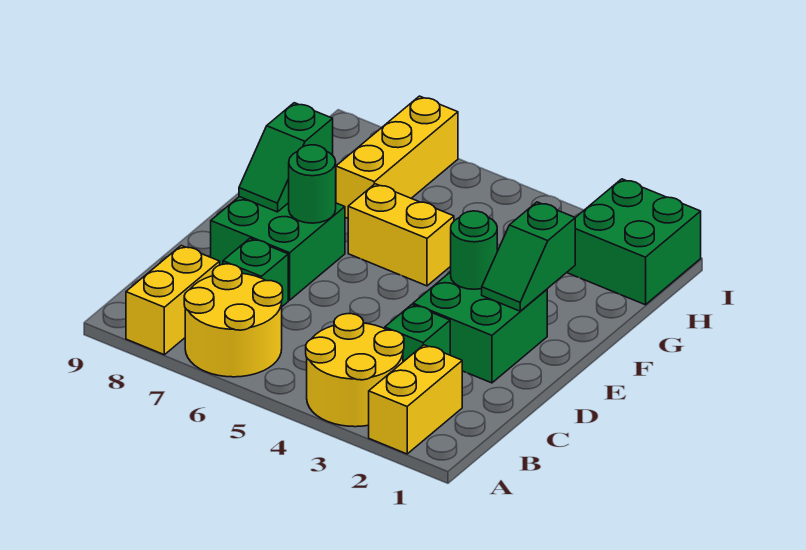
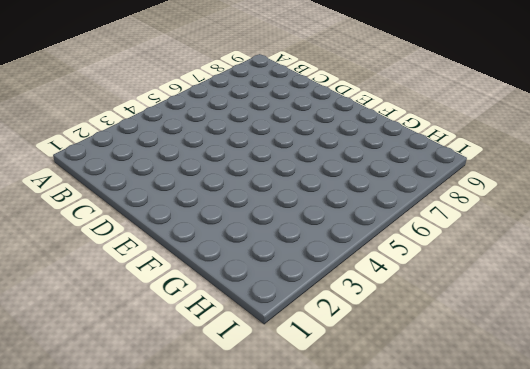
none -> yellow brick A2:B2 level 1
none -> yellow round brick A3:B4 level 1
none -> yellow round brick A6:B7 level 1

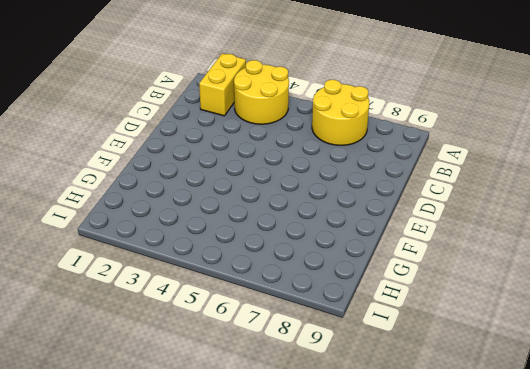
none -> yellow brick A8:B8 level 1
none -> green brick C3 level 1
none -> green brick C7 level 1

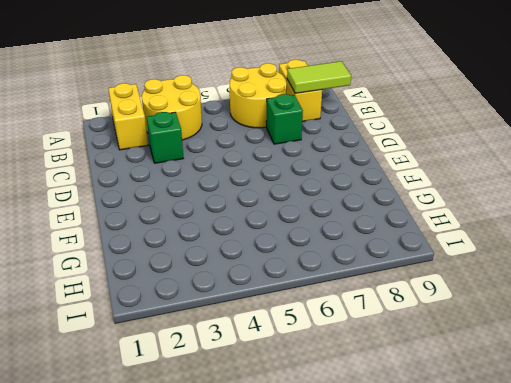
lime tile B8:B9 level 2 -> none
none -> green brick D2:E3 level 1
none -> green brick D7:E8 level 1
none -> yellow brick F5:F6 level 1

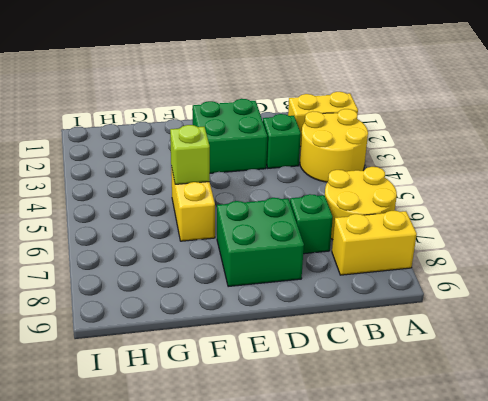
lime brick F5 level 2 -> none
none -> yellow brick G7:I7 level 1
none -> green brick H1:I2 level 1
none -> green slope E2:F2 level 2 top F

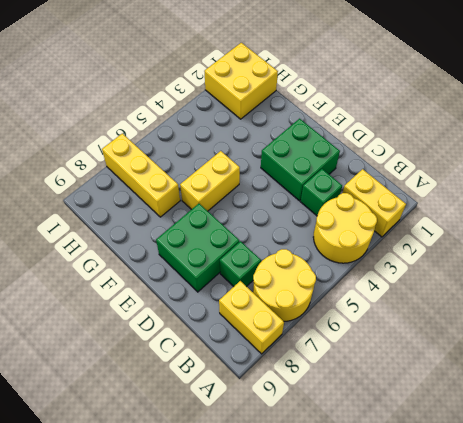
yellow brick H1:I2 level 1 -> green brick H1:I2 level 1
none -> green slope E2:F2 level 2 top F
none -> green round brick E3 level 2
none -> green round brick E7 level 2

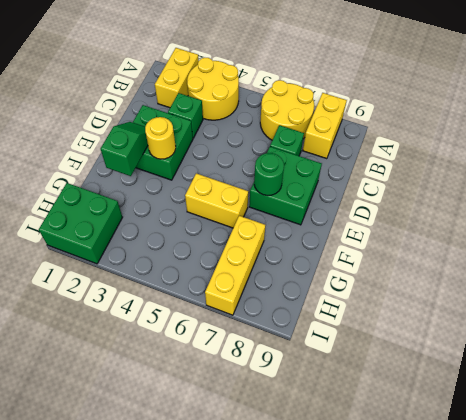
yellow round brick E3 level 2 -> green round brick E3 level 2
none -> green slope E8:F8 level 2 top F

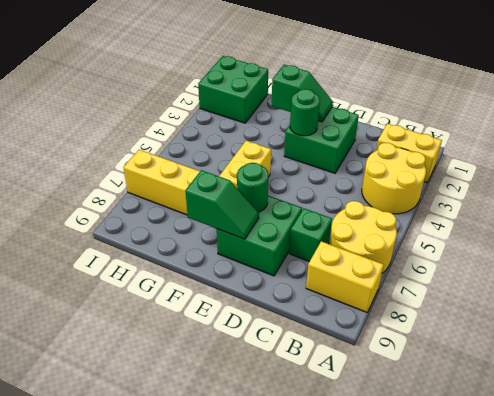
none -> green brick C3 level 1

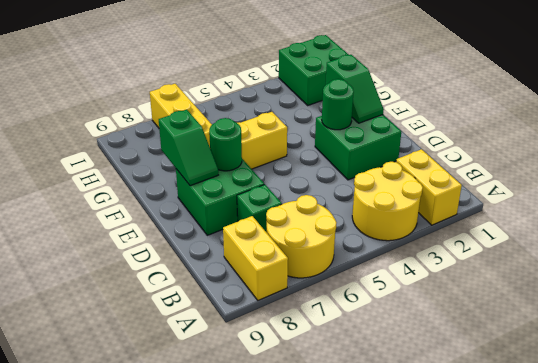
none -> green brick C3 level 1

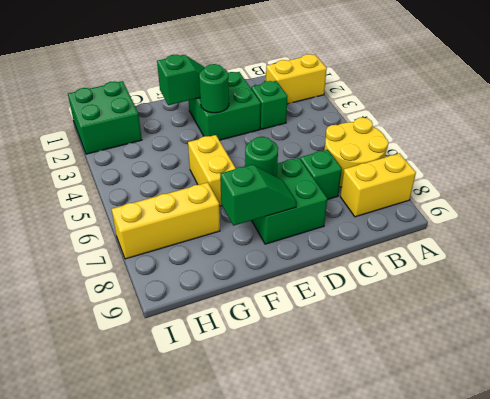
none -> yellow round brick A3:B4 level 1

